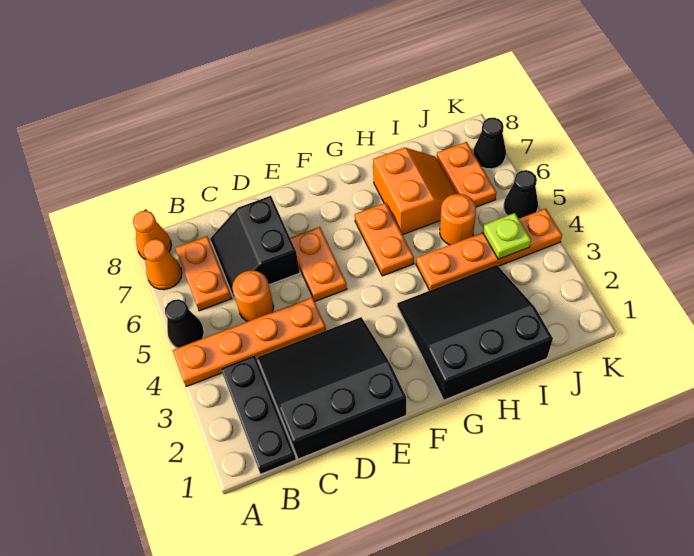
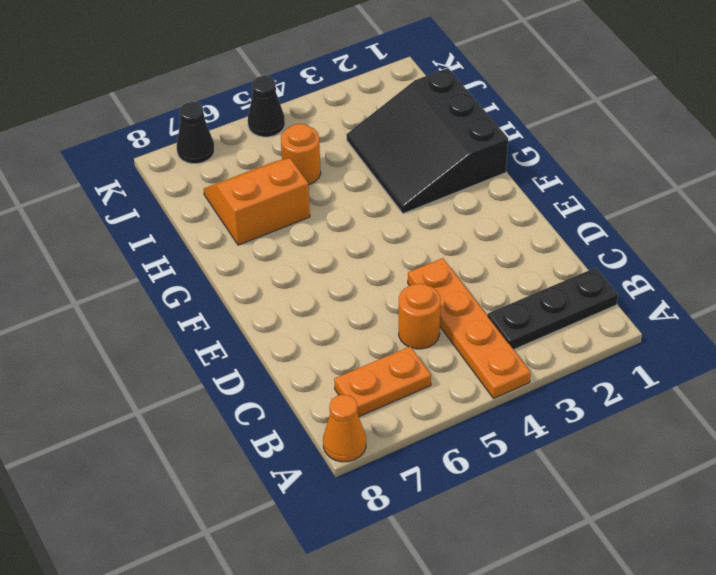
none -> black cone A5 level 1
none -> orange cone A7 level 1
none -> black slope C1:E3 level 1 top 1

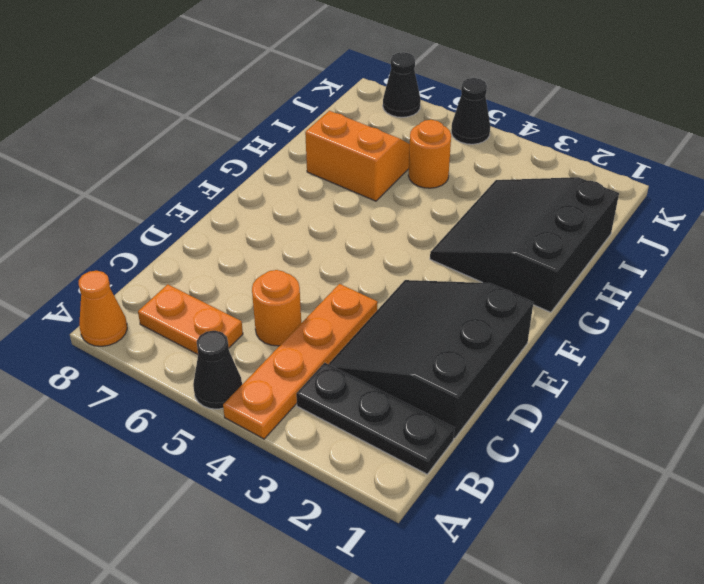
none -> orange cone A7 level 1
none -> black slope C6:D7 level 1 top D
none -> orange plate E5:E6 level 1

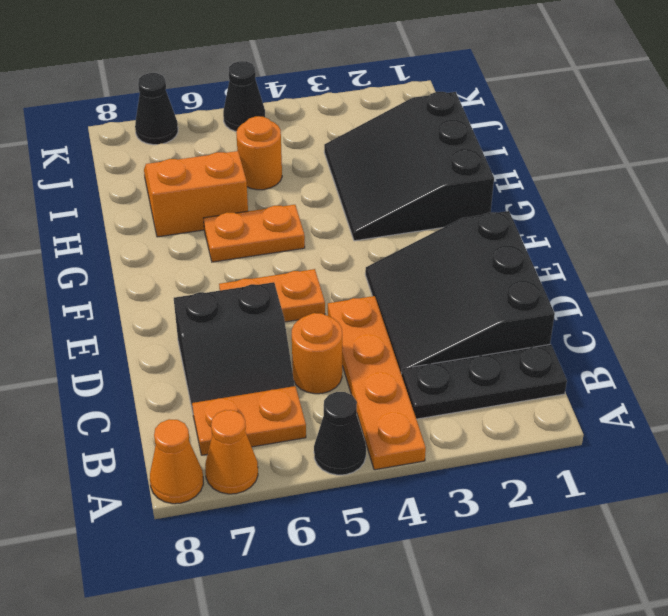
none -> orange plate H4:K4 level 1
none -> orange plate J6:J7 level 1
none -> lime plate J4 level 2

